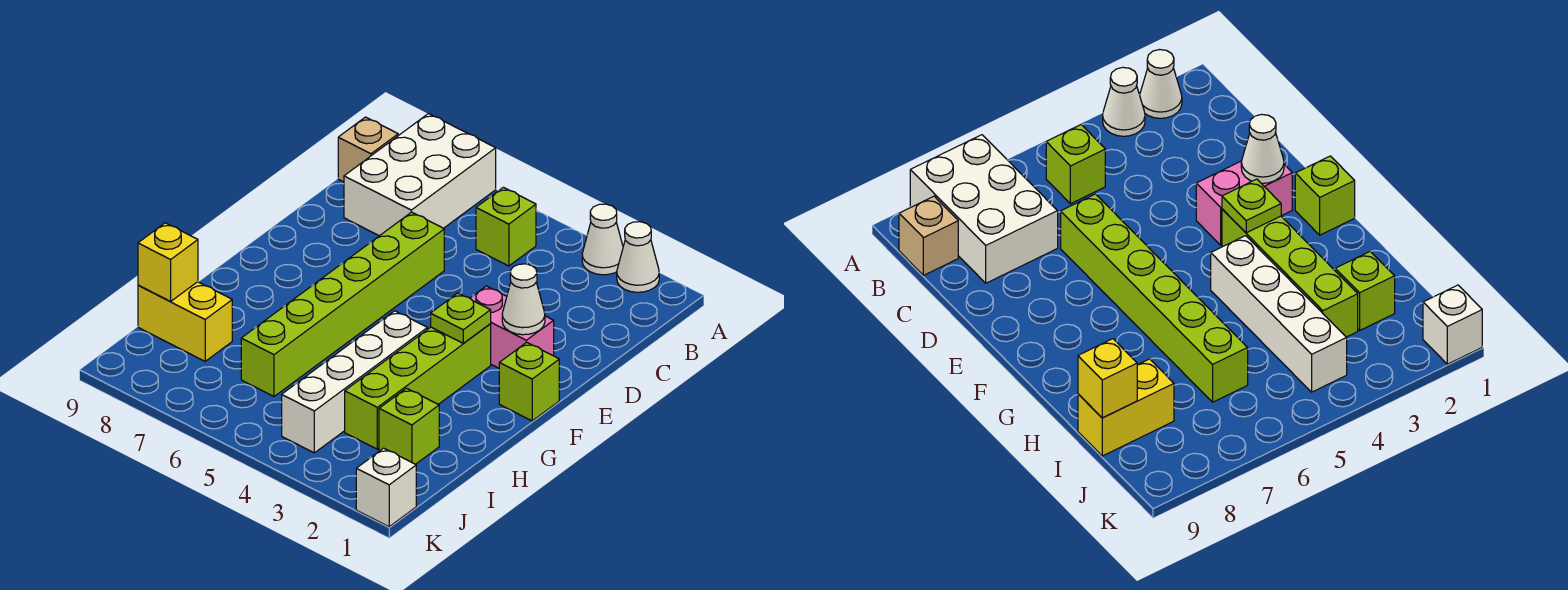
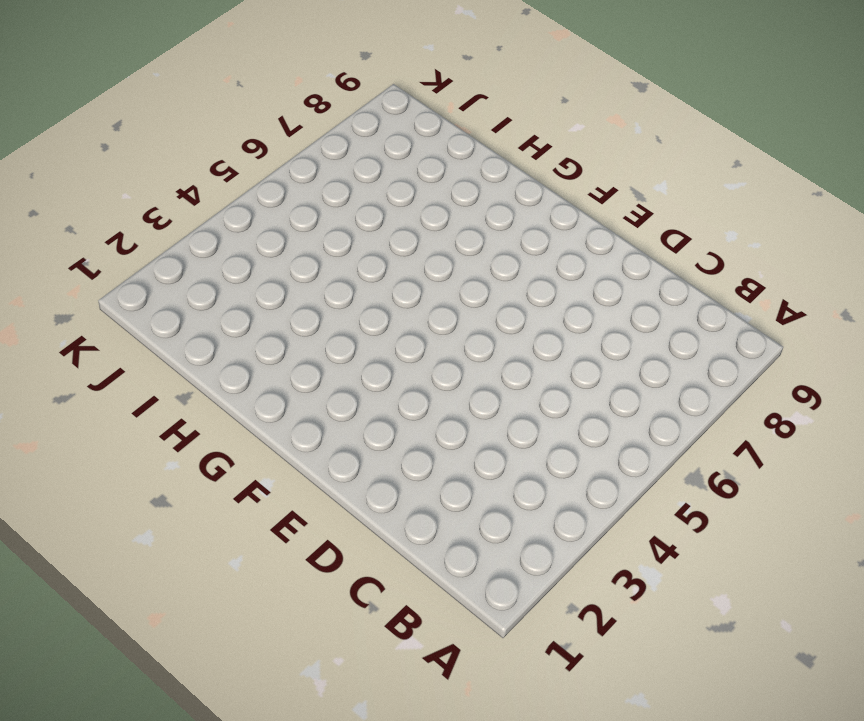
none -> white cone A2 level 1
none -> white cone A3 level 1
none -> white brick A7:C8 level 1

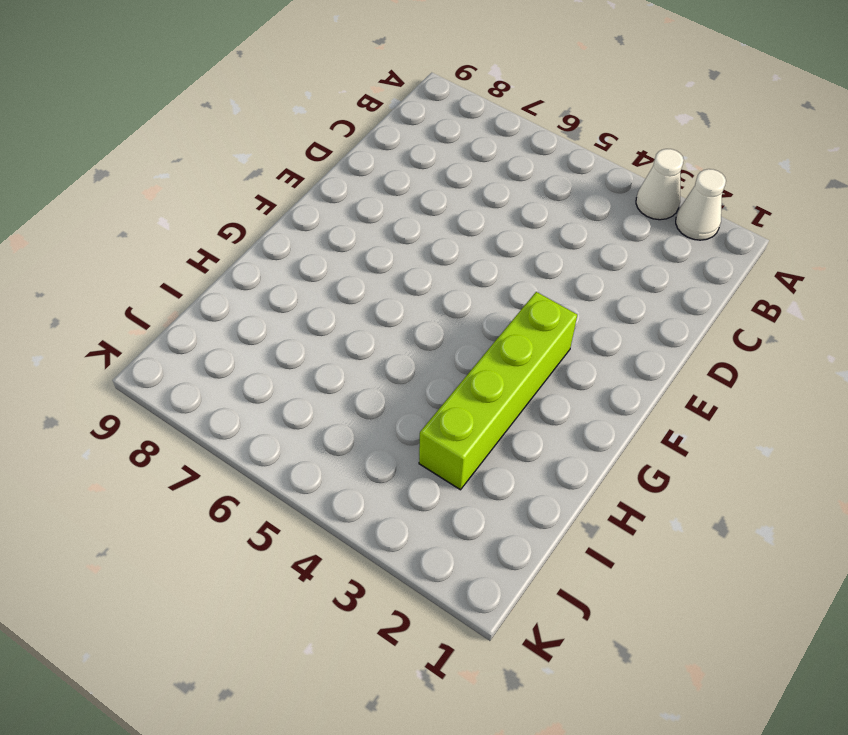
none -> white brick A7:C8 level 1
none -> lime brick B5 level 1
none -> tan brick B9 level 1

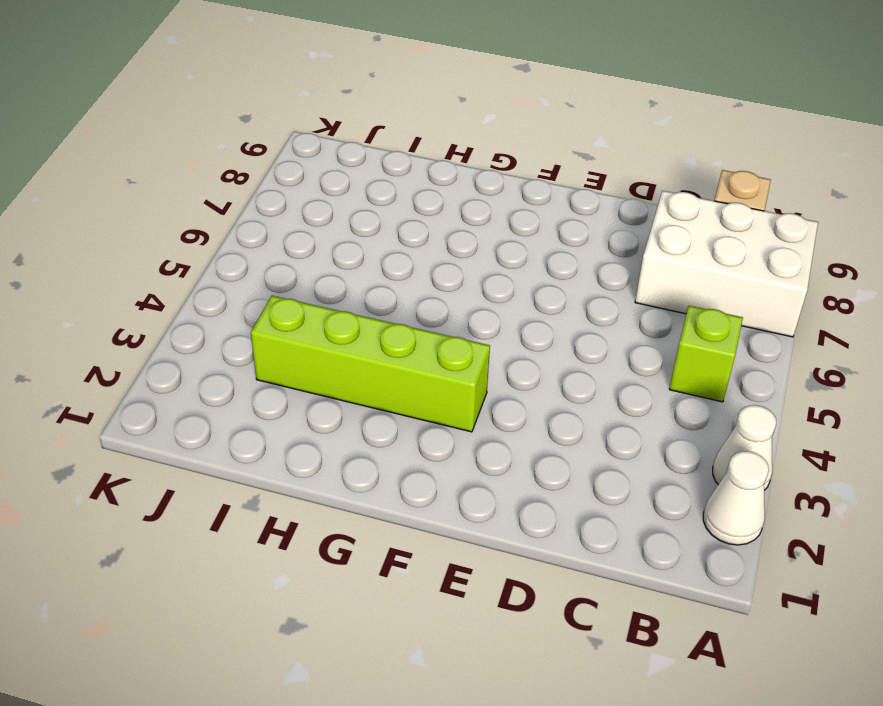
none -> lime brick D6:I6 level 1
none -> pink brick E2:E3 level 1
none -> lime brick F1 level 1

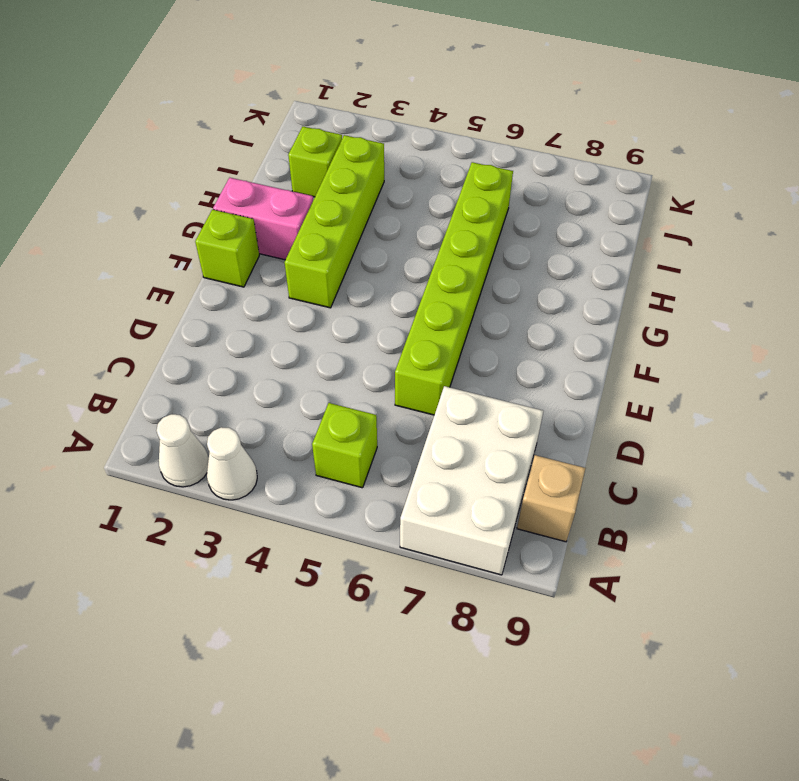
pink brick G1:G2 level 1 -> pink brick E2:E3 level 1
none -> white brick G4:J4 level 1
none -> yellow brick I8:I9 level 1
none -> white brick K1 level 1

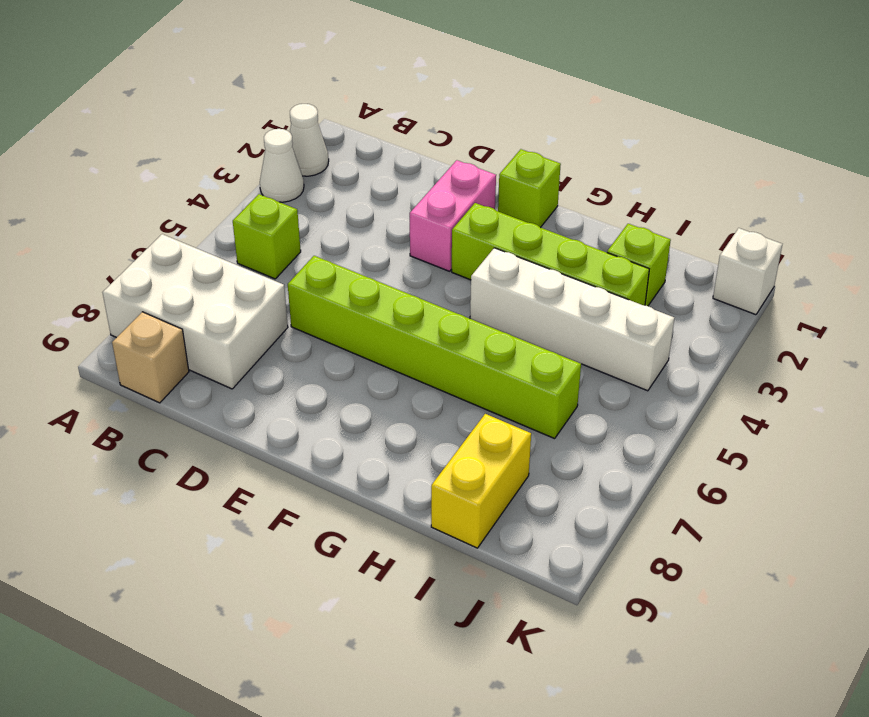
none -> white cone E2 level 2
none -> lime plate F3 level 2
none -> yellow brick I9 level 2

